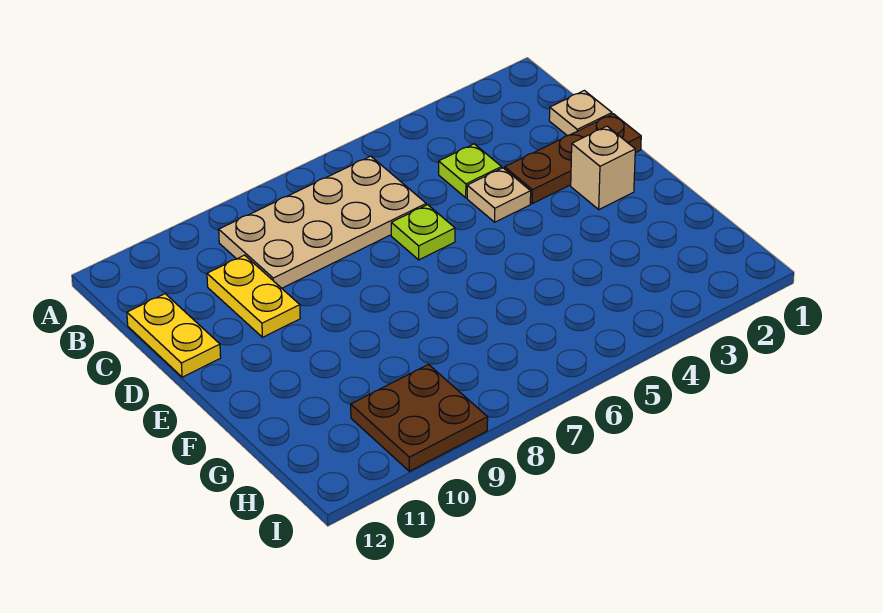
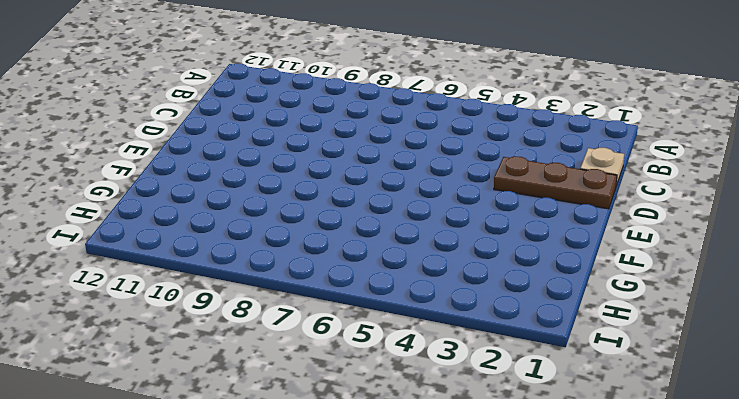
none -> tan plate B6:C9 level 1
none -> lime plate C4 level 1

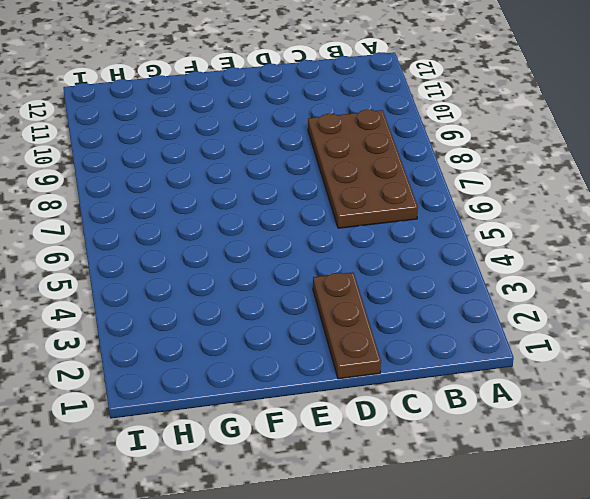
brown plate B6:C9 level 1 -> tan plate B6:C9 level 1
none -> tan plate C1 level 1
none -> lime plate C4 level 1

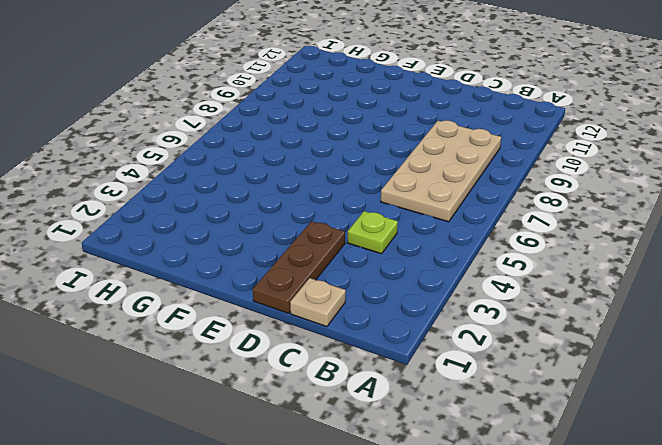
none -> yellow plate C10:D10 level 1
none -> yellow plate C12:D12 level 1

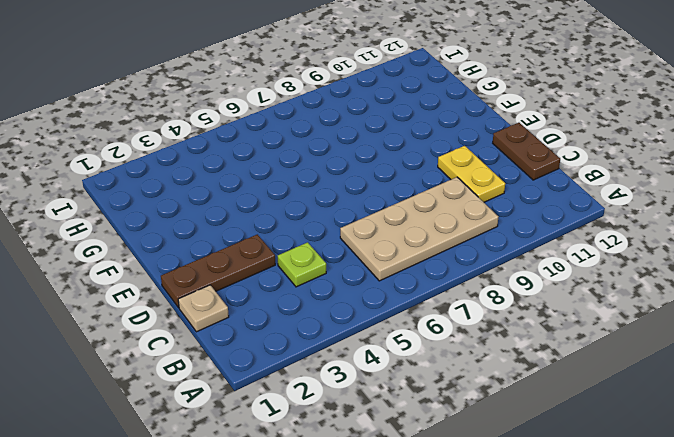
brown plate C12:D12 level 1 -> yellow plate C12:D12 level 1
none -> tan plate D4 level 1
none -> lime plate D6 level 1

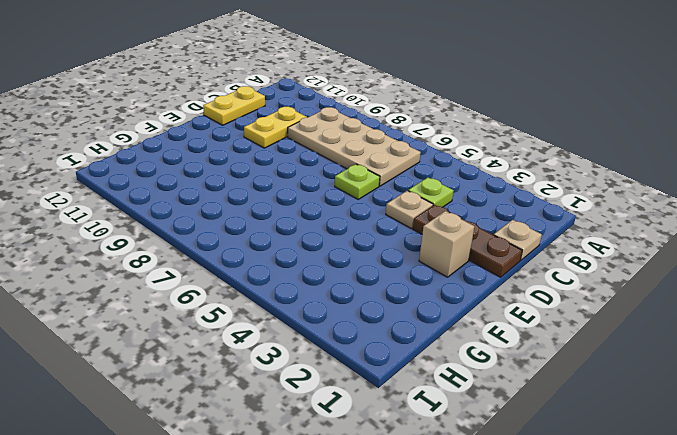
none -> brown plate H9:I10 level 1

